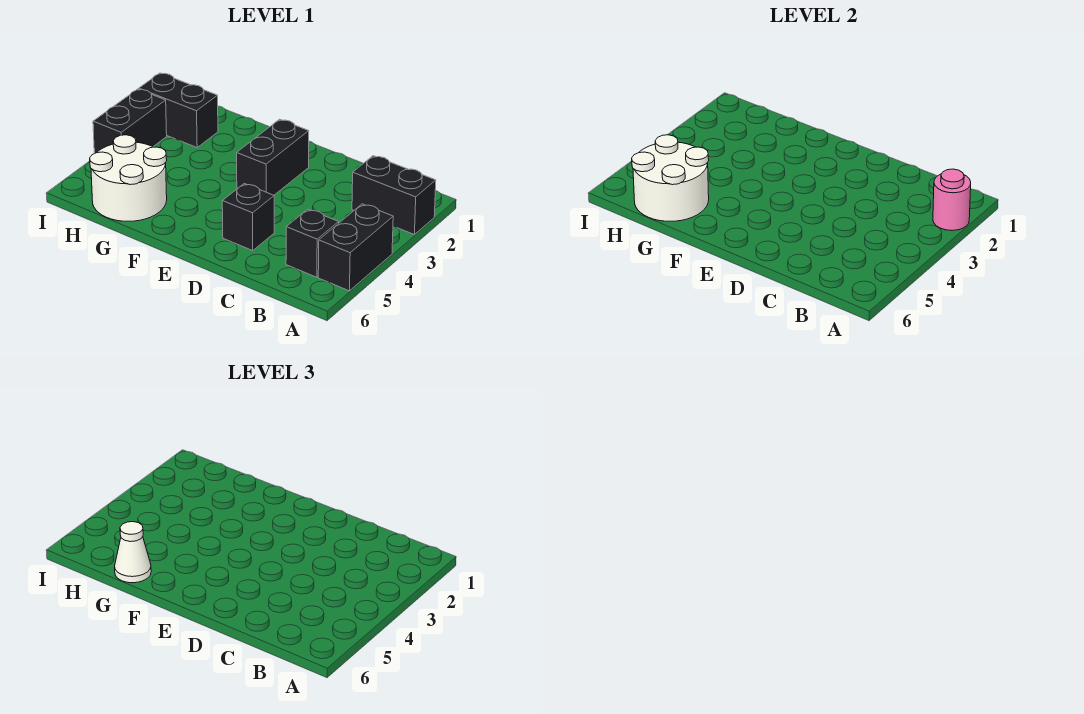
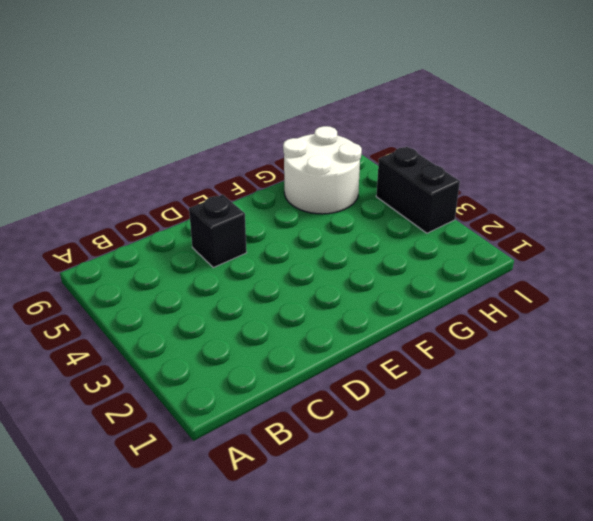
none -> black brick A2:B2 level 1
none -> black brick A4:A5 level 1

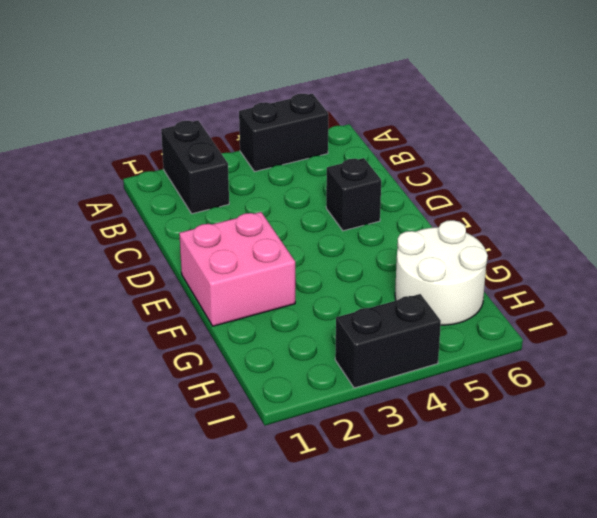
pink brick E1:F2 level 1 -> black brick E2:E3 level 1
none -> black brick B5 level 1
none -> black brick H2:I2 level 1

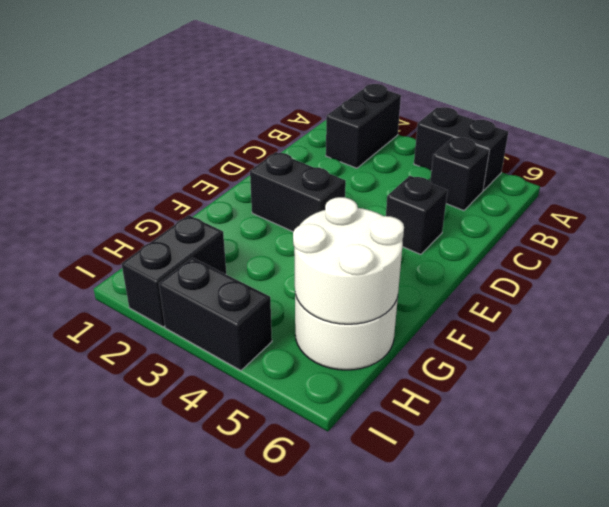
none -> pink round brick A2 level 2
none -> white cone G6 level 3

